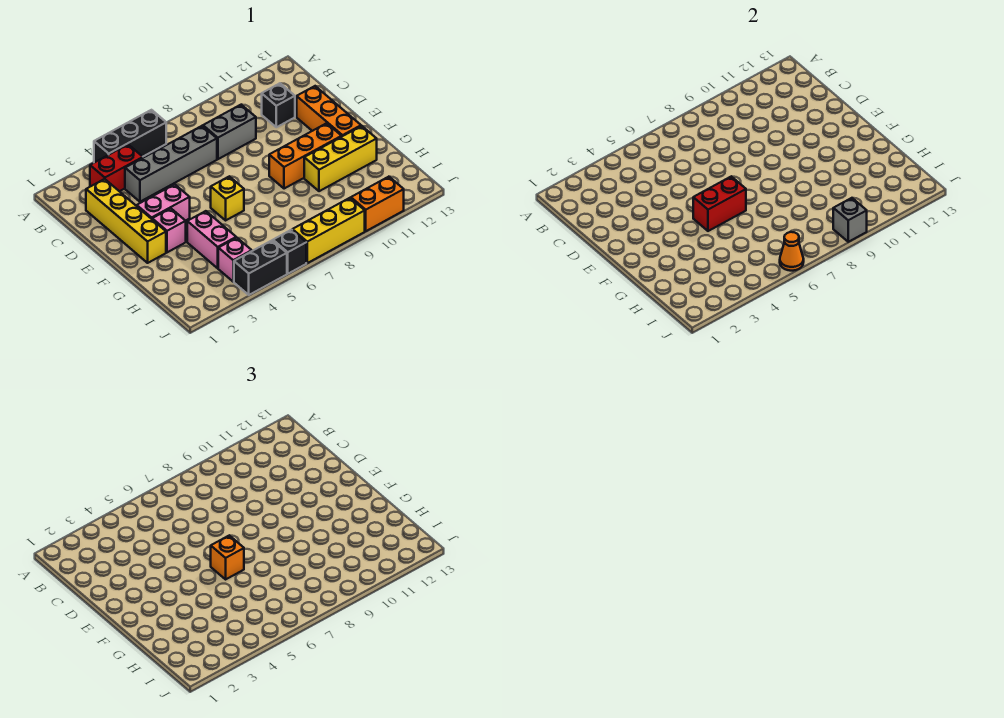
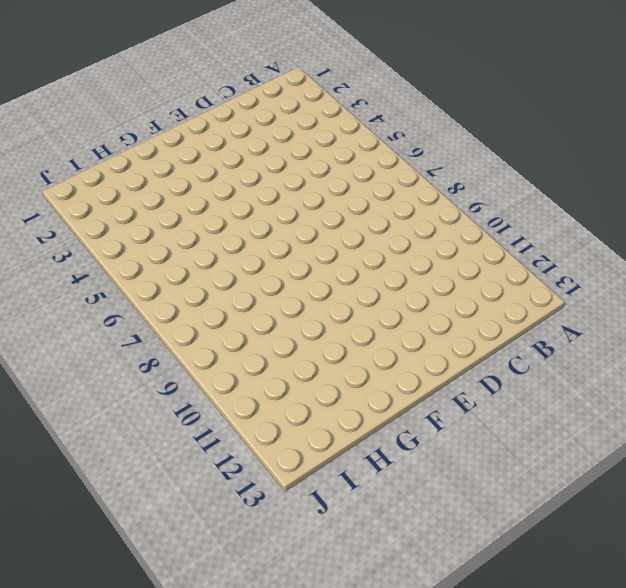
none -> black brick A4:A6 level 1
none -> red brick B3:B4 level 1
none -> yellow brick C2:F2 level 1

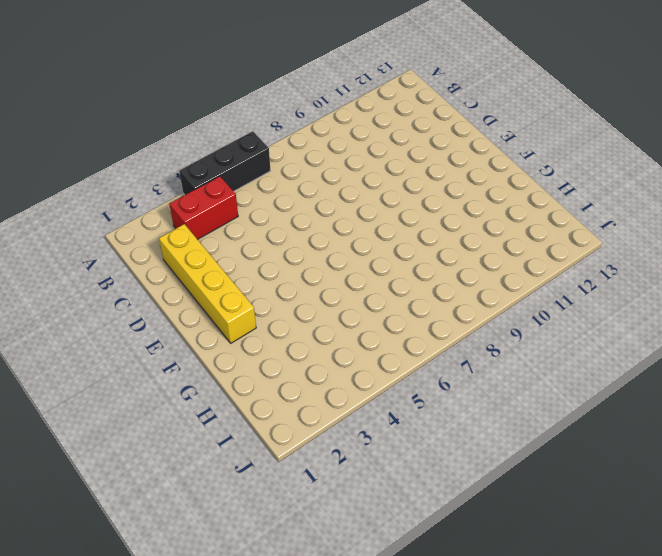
none -> grey brick C4:C7 level 1
none -> grey brick C8:C9 level 1
none -> black brick C11 level 1

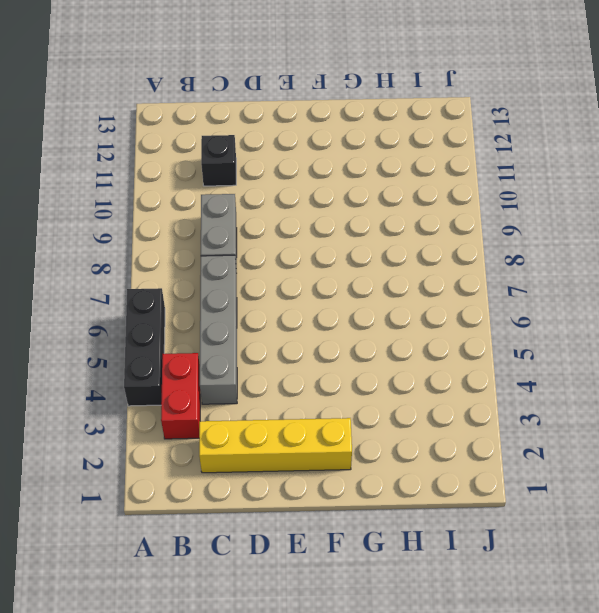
none -> orange brick D12:F12 level 1
none -> pink brick E3:E4 level 1
none -> pink brick F3 level 1

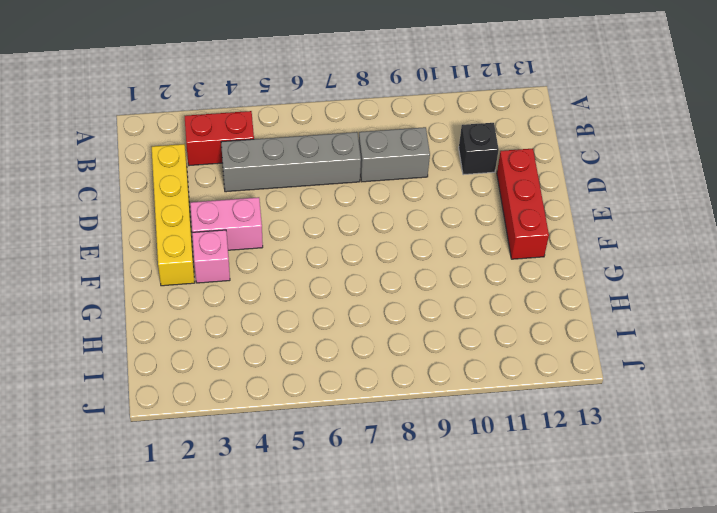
red brick D12:F12 level 1 -> orange brick D12:F12 level 1
none -> black brick A4:A6 level 1
none -> yellow brick F6 level 1
none -> orange brick F9:F11 level 1

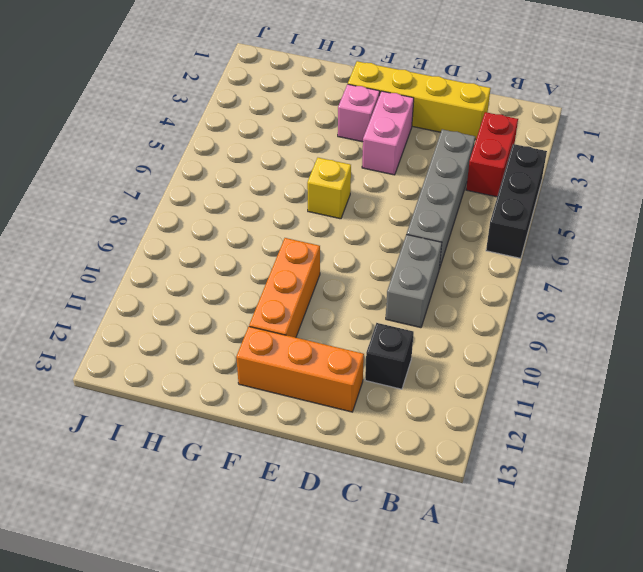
none -> pink brick G4:H4 level 1
none -> yellow brick G10:G12 level 1
none -> pink brick I4 level 1

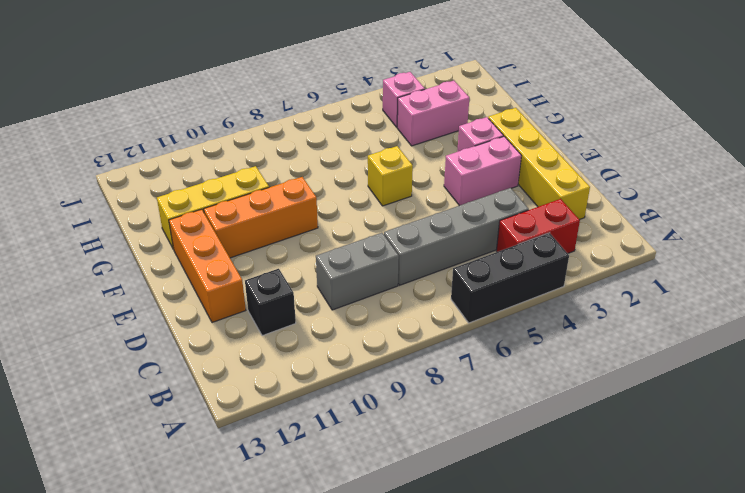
pink brick H3:H4 level 1 -> pink brick G4:H4 level 1
none -> black brick J4:J5 level 1
none -> black brick J6 level 1
none -> yellow brick J7:J9 level 1

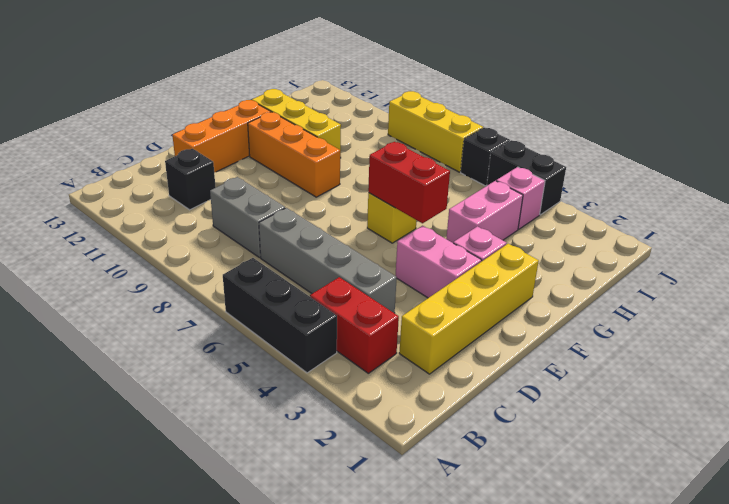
none -> orange brick J10:J11 level 1
none -> orange cone J6 level 2
none -> grey brick J9 level 2

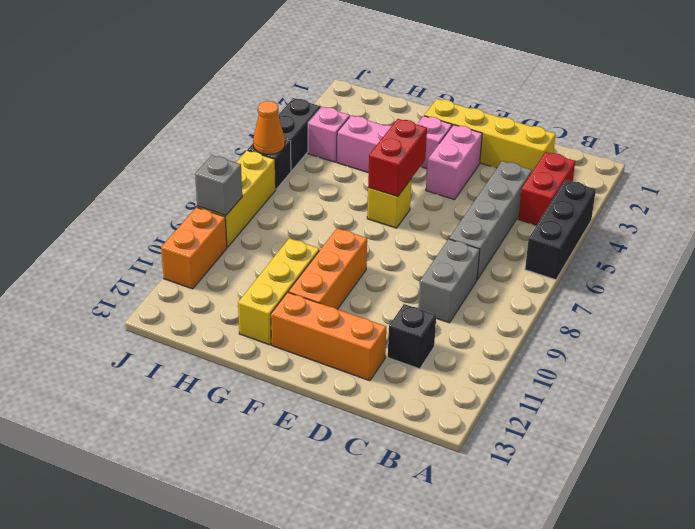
none -> orange brick F6 level 3

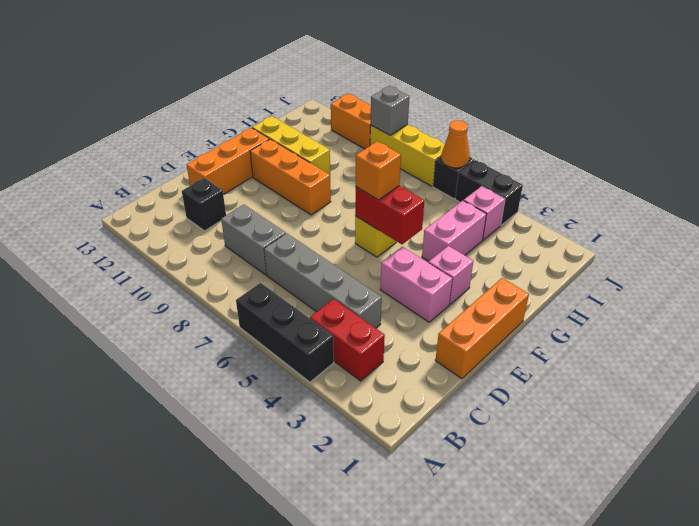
orange brick D1:F1 level 1 -> none
none -> yellow brick C2:F2 level 1

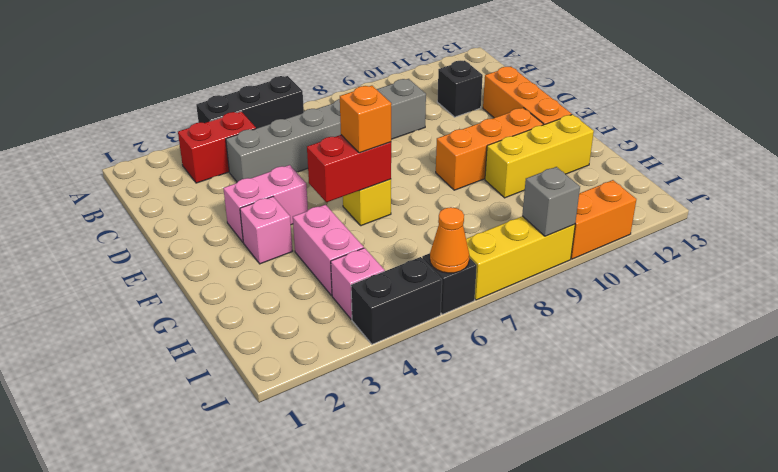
none -> yellow brick C2:F2 level 1

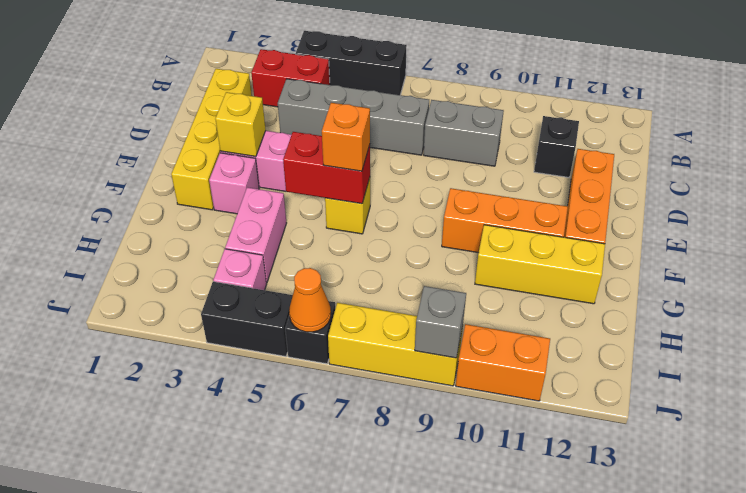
yellow brick E3 level 2 -> none

